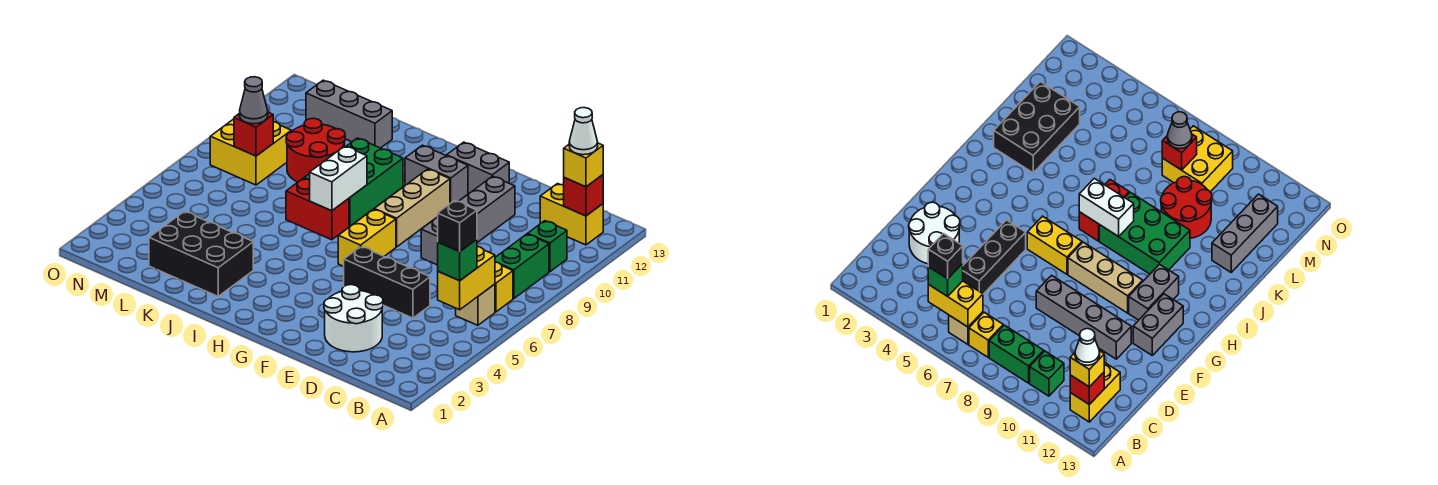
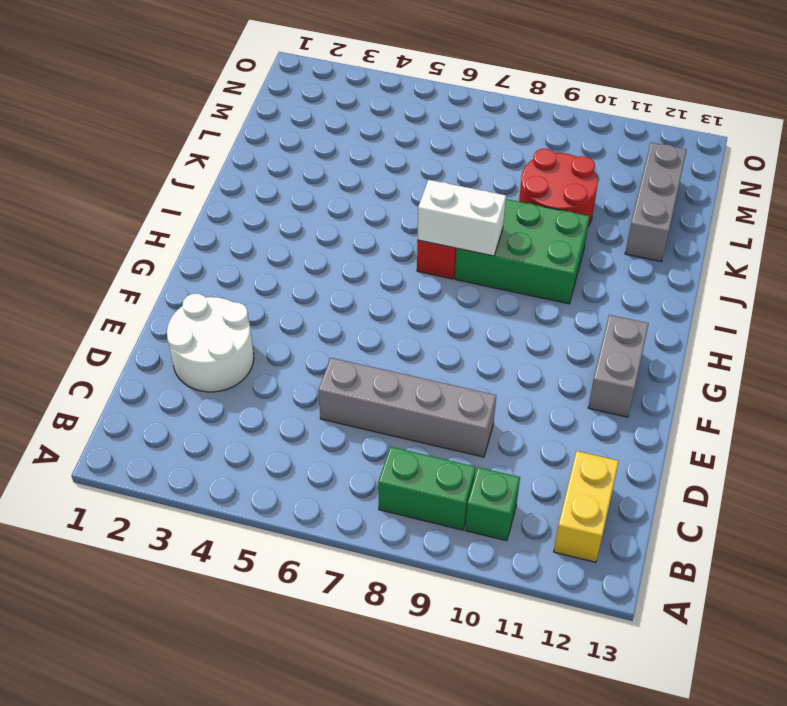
grey brick D6:D9 level 1 -> grey brick E8:E11 level 1
none -> tan brick B6 level 1
none -> yellow brick B7 level 1
none -> black brick D5:F5 level 1

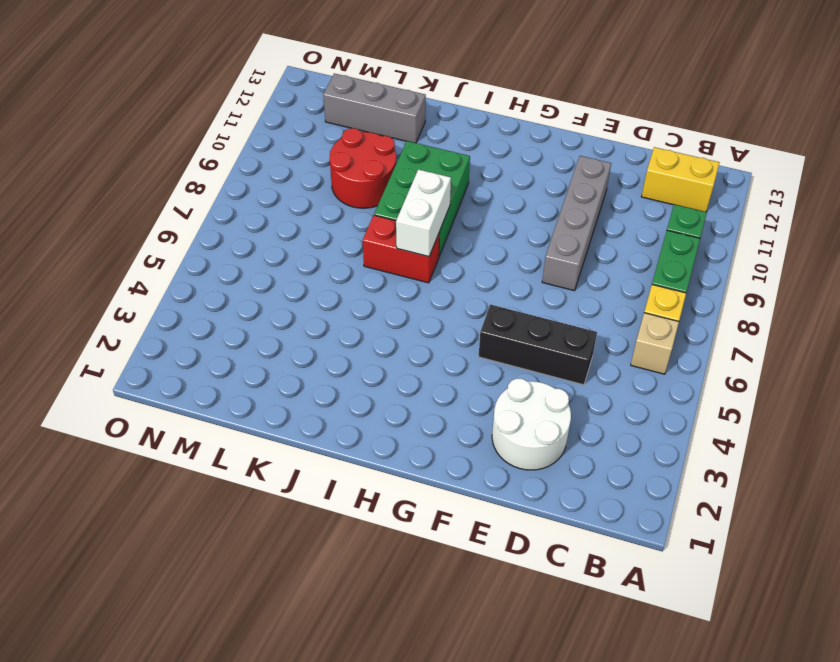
none -> grey brick F12:G12 level 1
none -> yellow brick G6:G7 level 1
none -> tan brick G8:G10 level 1

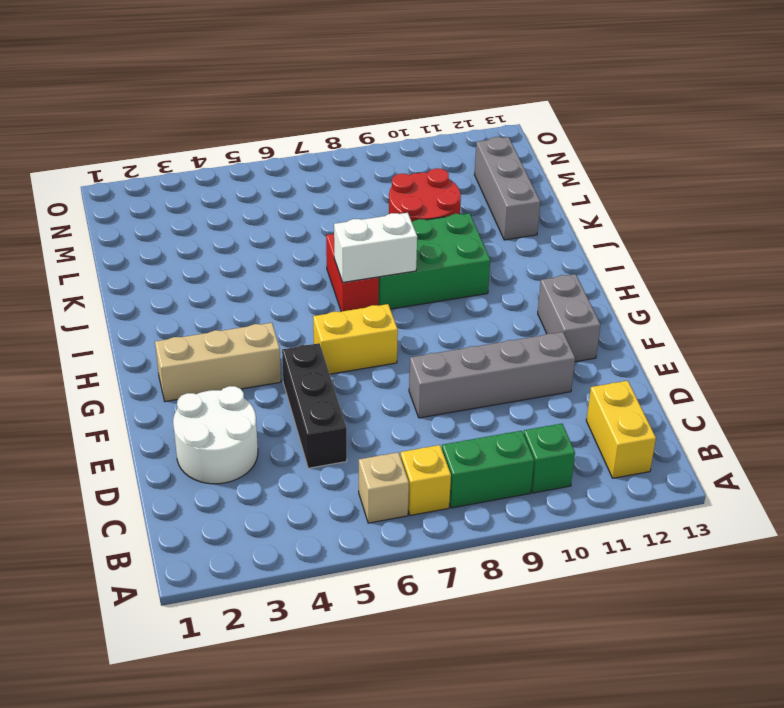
tan brick G2:G4 level 1 -> tan brick G8:G10 level 1
none -> grey brick G11:H11 level 1
none -> black brick J2:L3 level 1
none -> yellow brick M8:N9 level 1

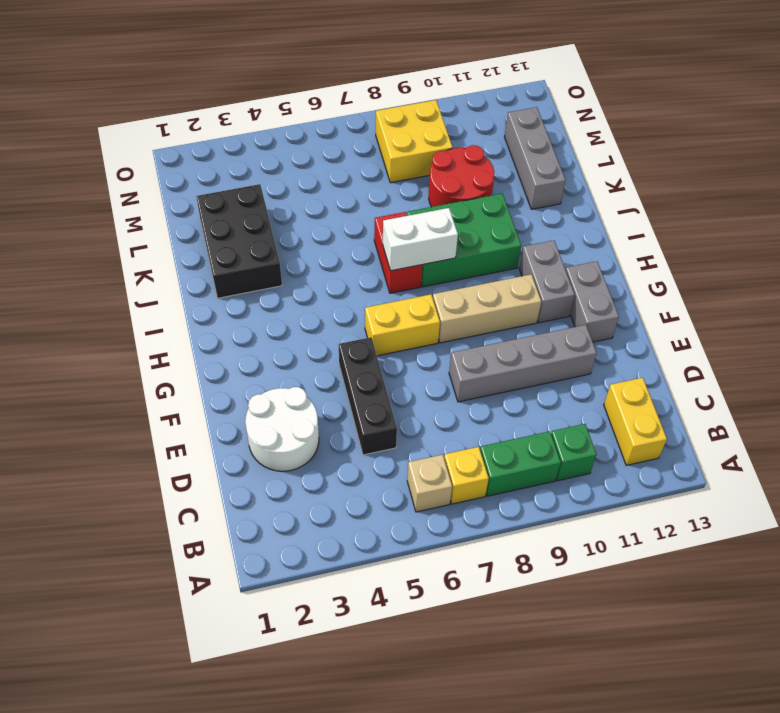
none -> yellow brick B5:B6 level 2
none -> red brick B12 level 2
none -> red brick M8 level 2

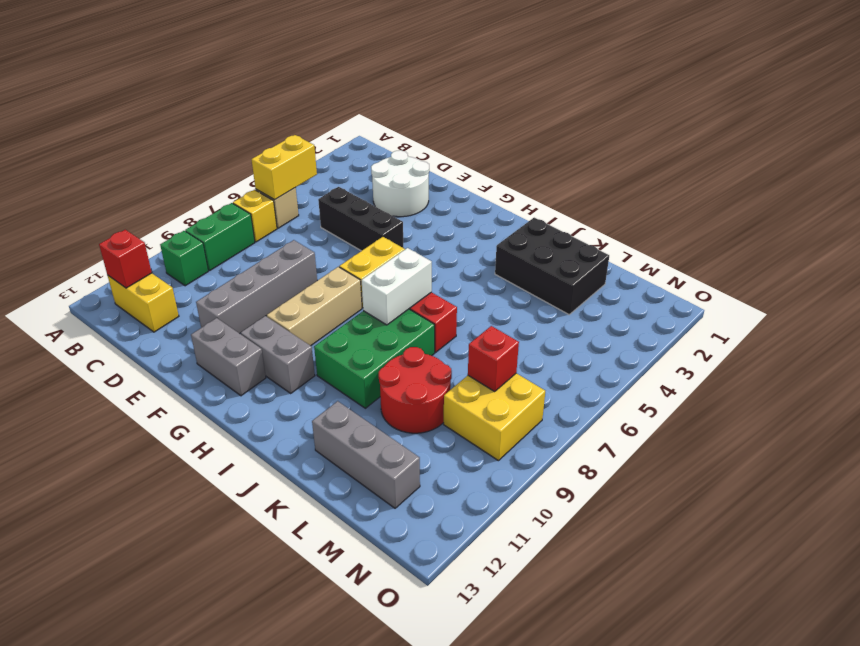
none -> green brick B5 level 3
none -> yellow brick B12 level 3
none -> grey cone M8 level 3

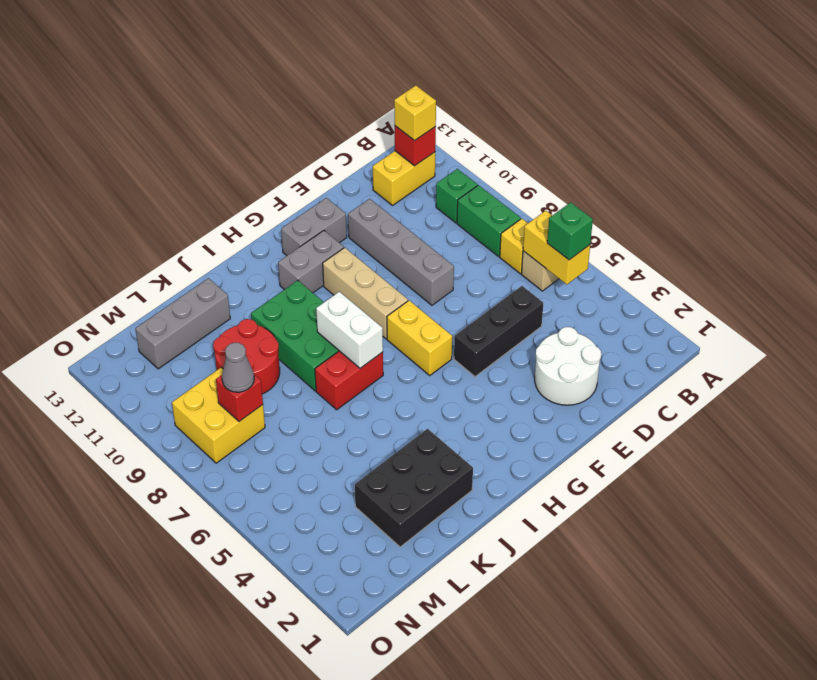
none -> black brick B5 level 4
none -> white cone B12 level 4

